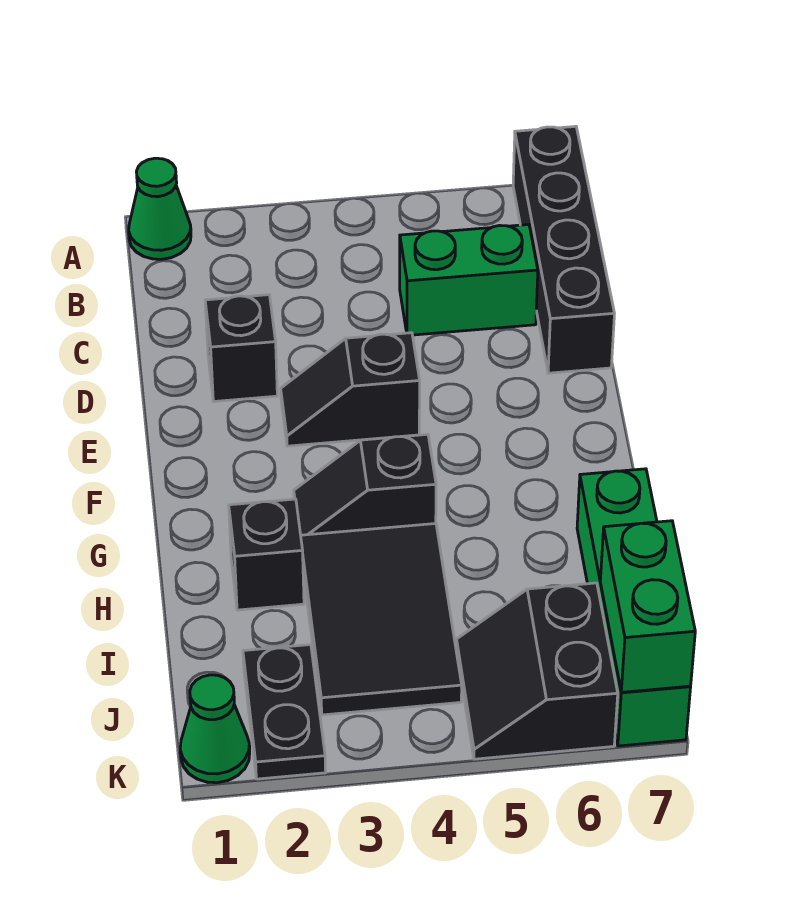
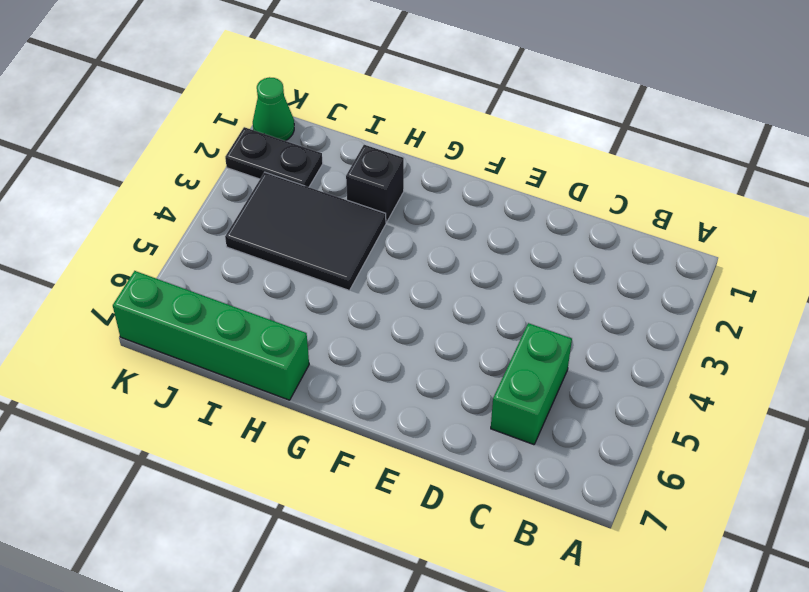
none -> green cone A1 level 1
none -> black brick A7:D7 level 1
none -> black brick D2 level 1

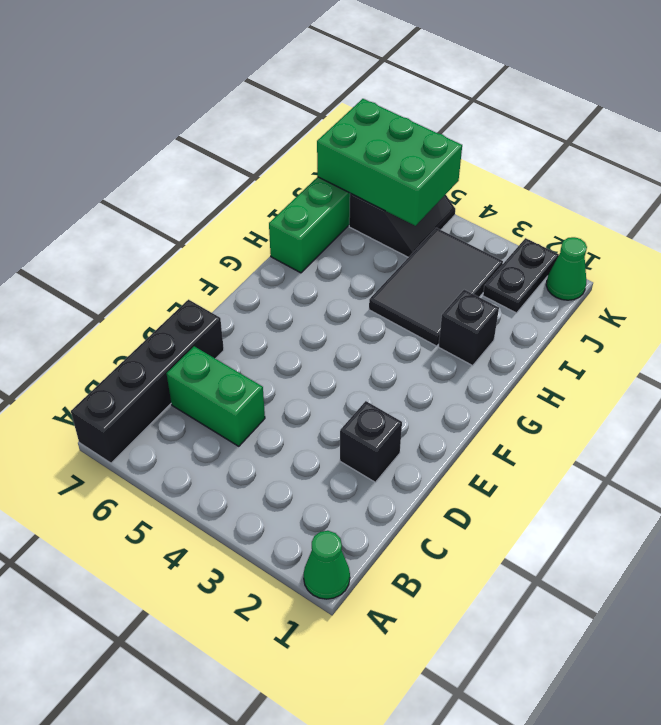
green brick J5:K7 level 2 -> green brick J7:K7 level 2
none -> black slope E3:E4 level 1 top 4
none -> black slope G3:G4 level 1 top 4

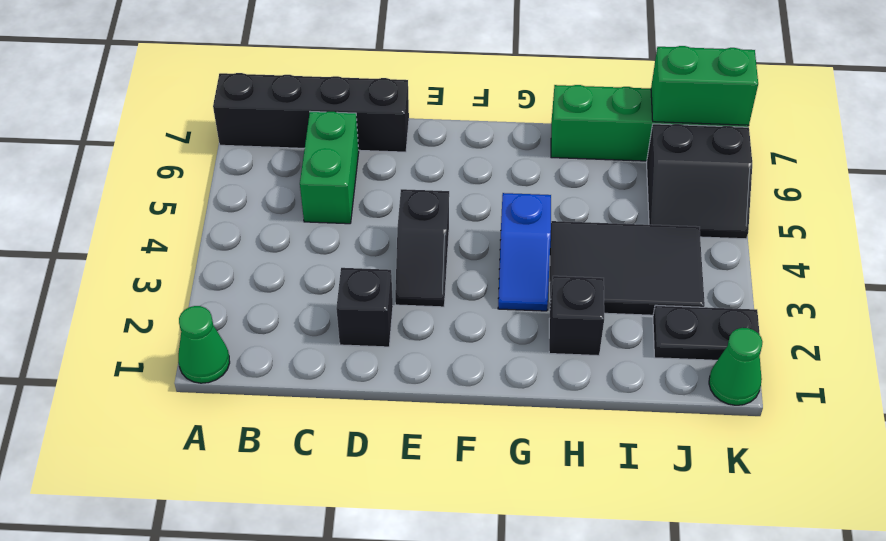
blue slope G3:G4 level 1 top 4 -> black slope G3:G4 level 1 top 4

